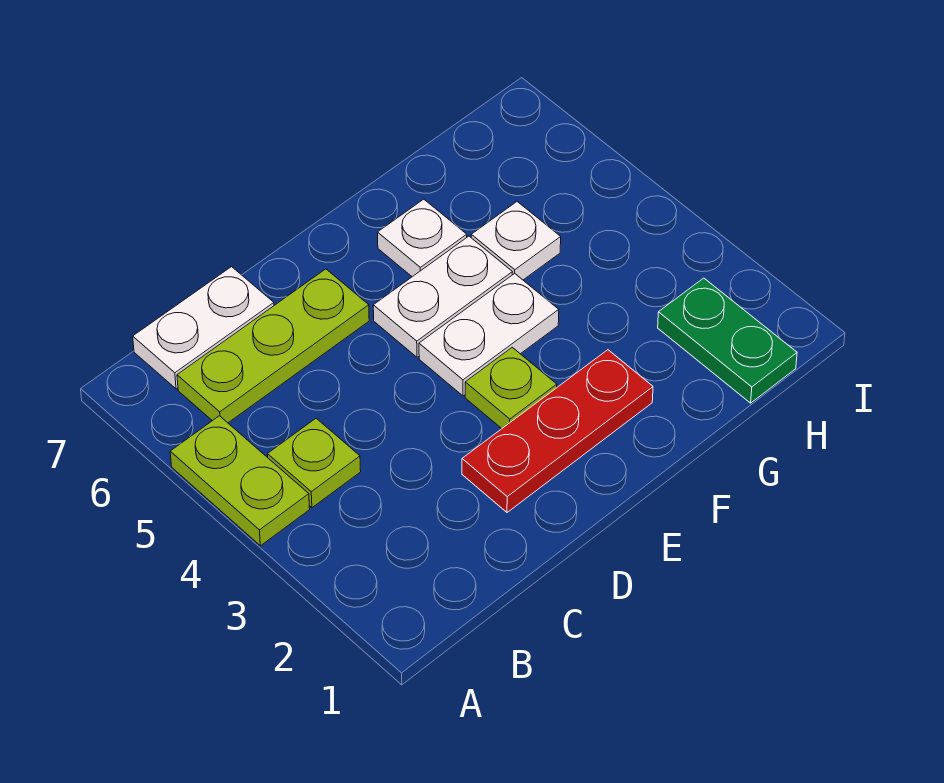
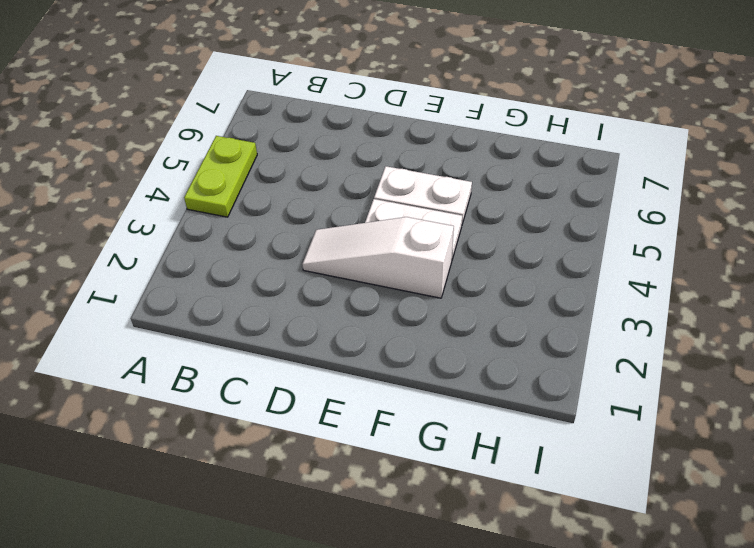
white slope D3:F3 level 1 top F -> lime plate E3 level 1
none -> lime plate B4 level 1
none -> lime plate B6:D6 level 1

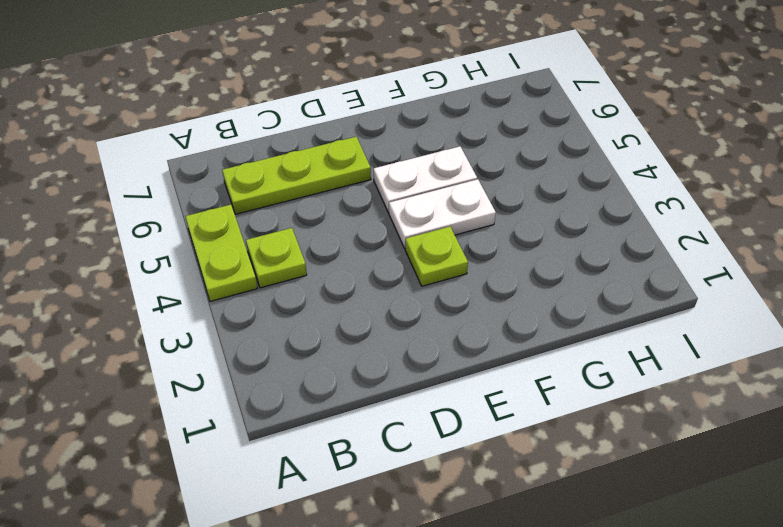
none -> white plate B7:C7 level 1
none -> red plate D2:F2 level 1

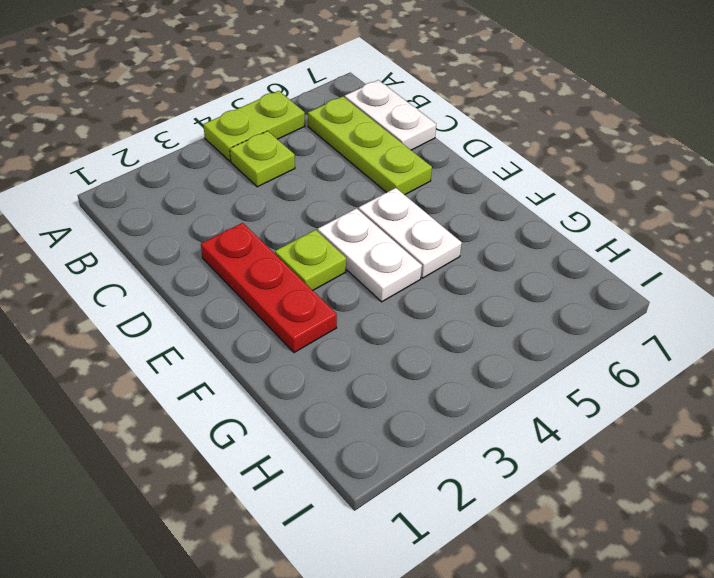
none -> white plate F6 level 1
none -> white plate G5 level 1

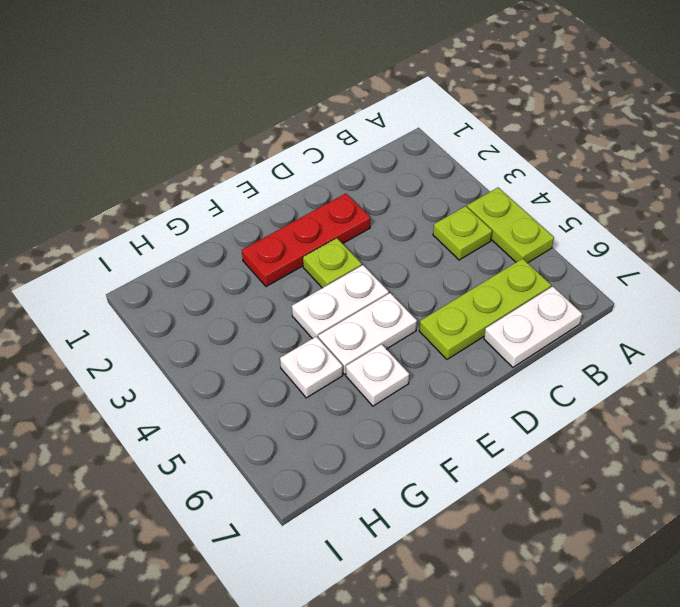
none -> green plate H1:H2 level 1

